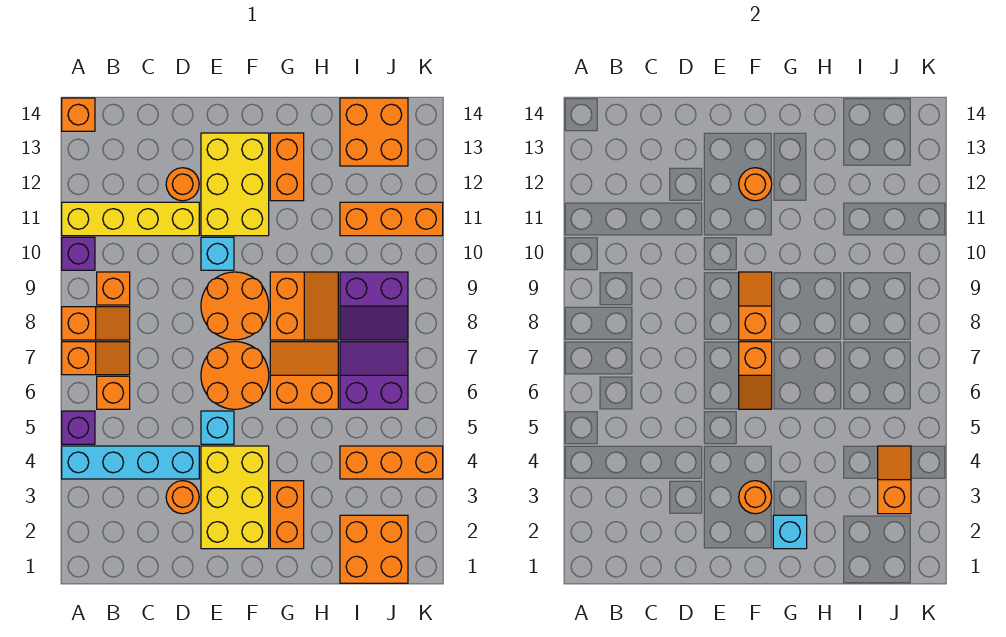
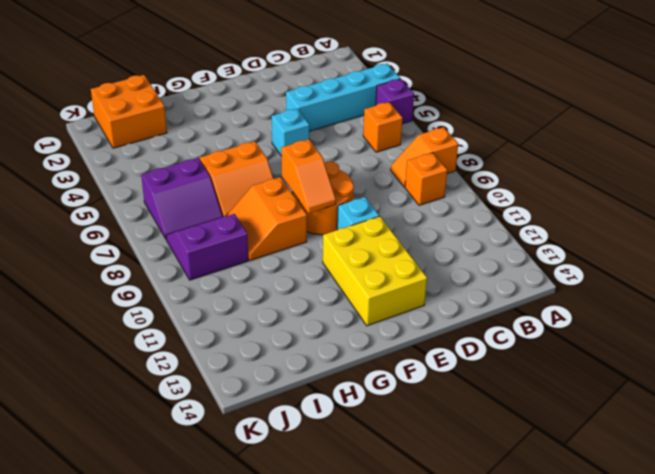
none -> orange slope A7:B7 level 1 top A
none -> purple brick A10 level 1
none -> yellow brick A11:D11 level 1
none -> orange brick A14 level 1

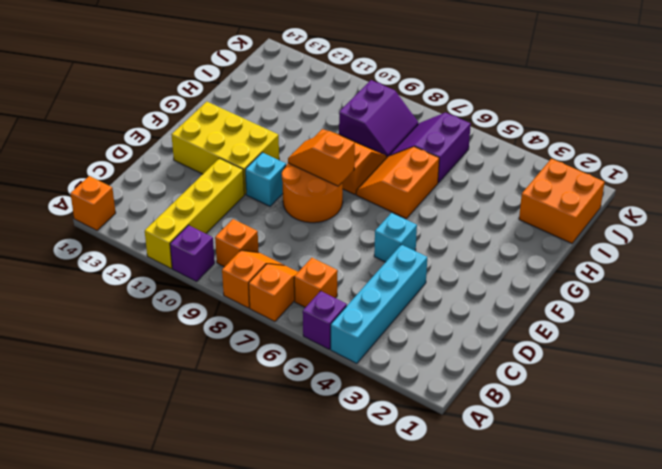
none -> orange round brick D3 level 1
none -> orange round brick D12 level 1
none -> yellow brick E2:F4 level 1
none -> orange round brick E6:F7 level 1

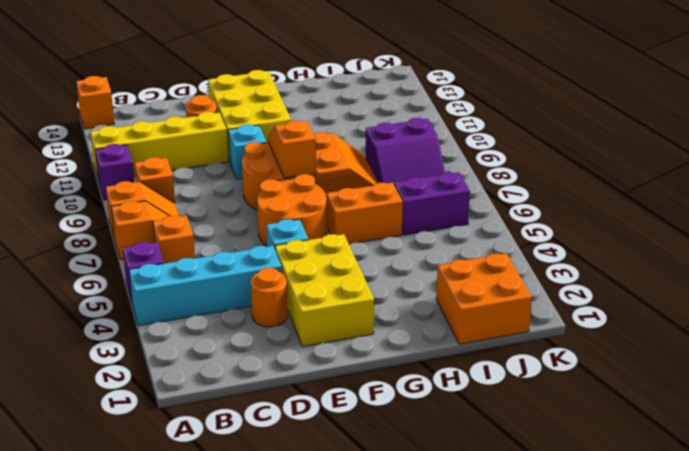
none -> orange brick G2:G3 level 1
none -> orange brick G12:G13 level 1
none -> orange brick I4:K4 level 1
none -> orange brick I11:K11 level 1

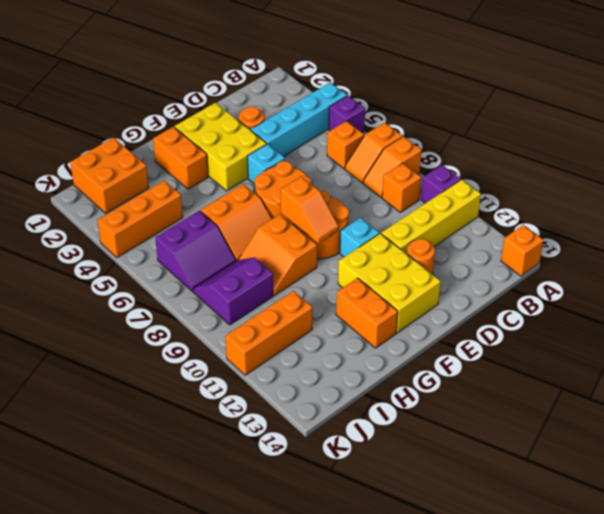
none -> orange brick I13:J14 level 1
none -> orange round brick F3 level 2
none -> orange slope F6:F7 level 2 top 7
none -> orange round brick F12 level 2

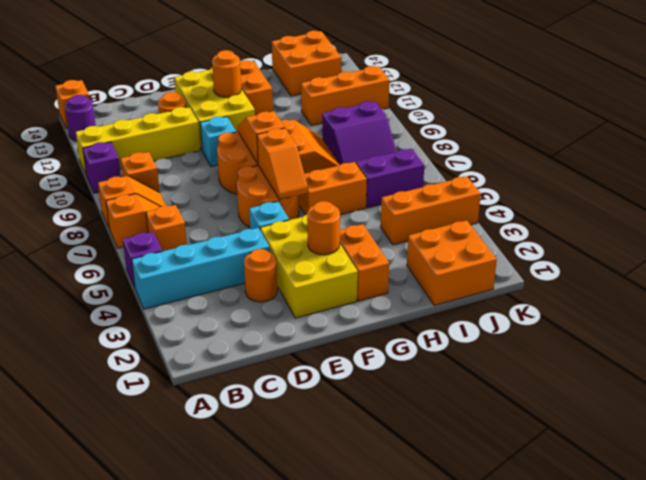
purple round brick A13 level 1 -> none
none -> cyan brick G2 level 2
none -> orange slope J3:J4 level 2 top 3

